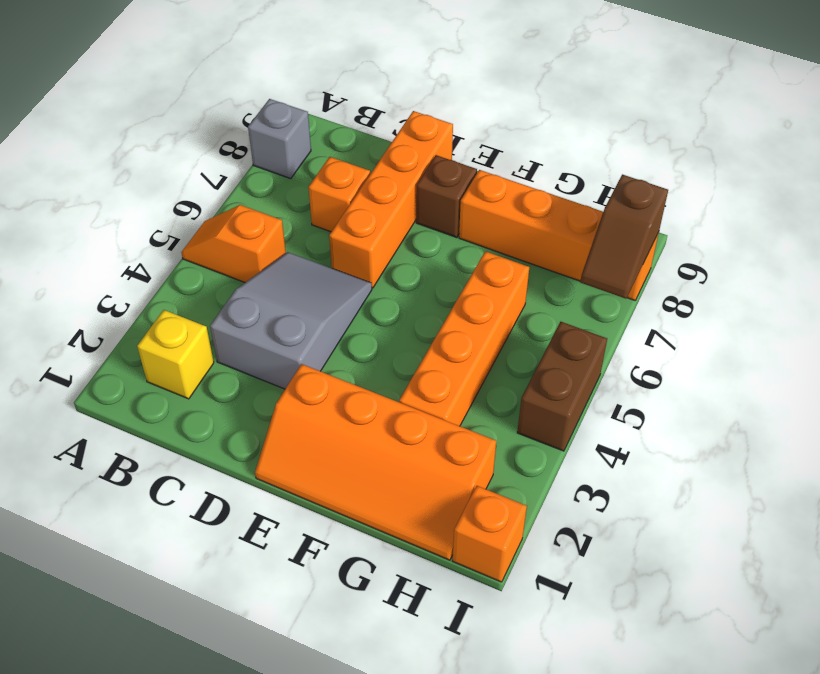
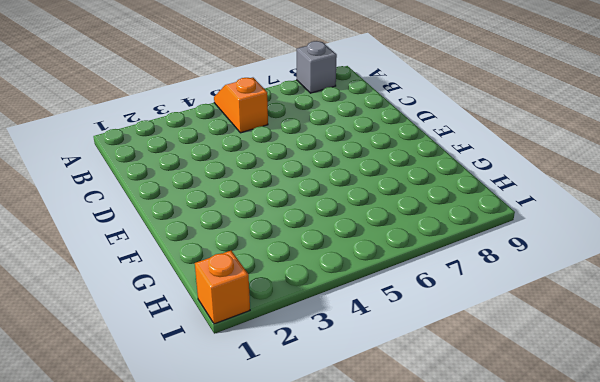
none -> yellow brick B2 level 1
none -> grey slope C3:D5 level 1 top 3
none -> orange brick C7 level 1

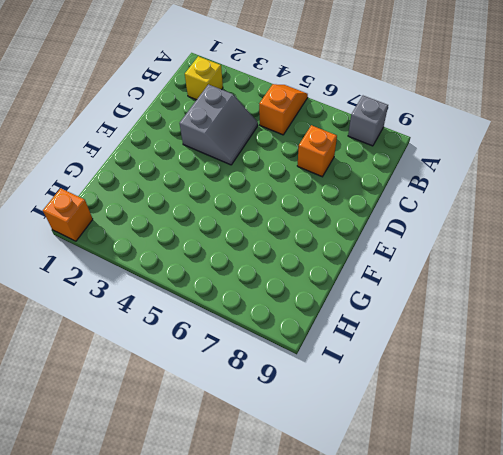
grey slope C3:D4 level 1 top 3 -> grey slope C3:D5 level 1 top 3
none -> orange brick D6:D9 level 1
none -> orange slope E1:H2 level 1 top 2
none -> brown brick E8 level 1

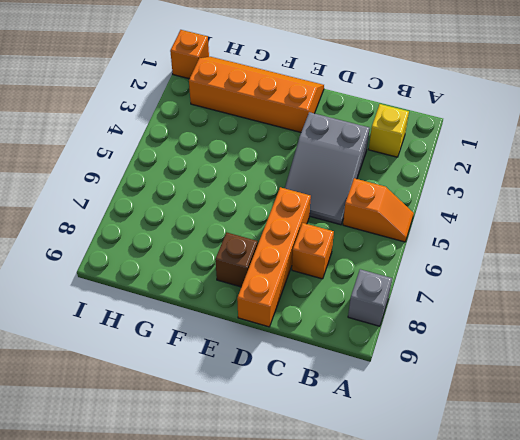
none -> orange brick F8:I8 level 1
none -> orange brick G3:G6 level 1
none -> brown brick I4:I5 level 1

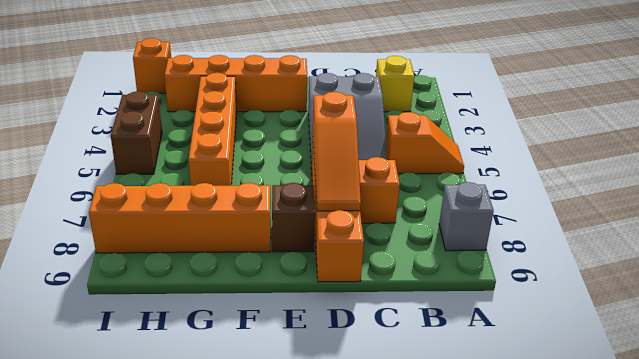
orange slope D6:D8 level 2 top 6 -> none
none -> brown slope I7:I8 level 2 top 8

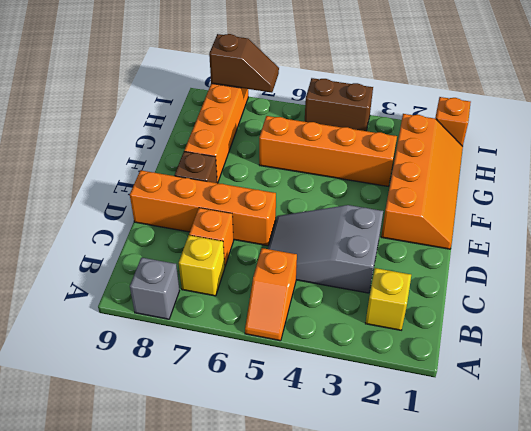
yellow brick B7 level 1 -> none

